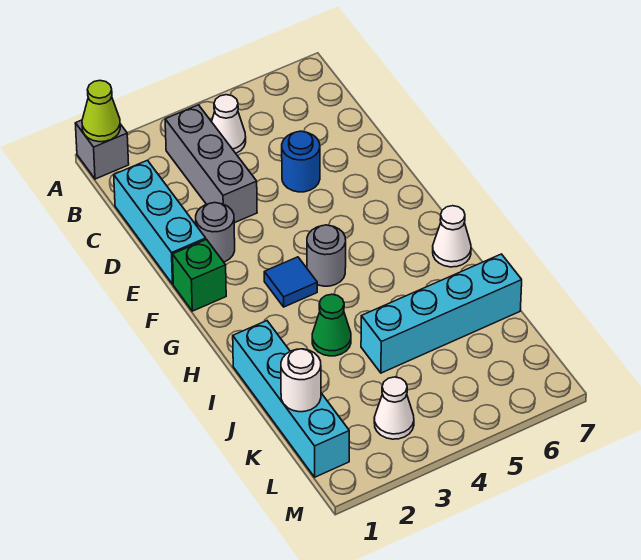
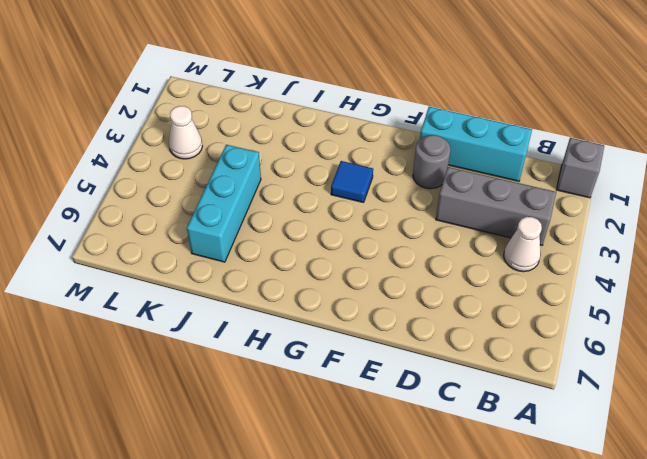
cyan brick J4:J6 level 1 -> cyan brick J4:J7 level 1
none -> blue round brick D5 level 1
none -> green brick F1 level 1
none -> grey round brick G4 level 1

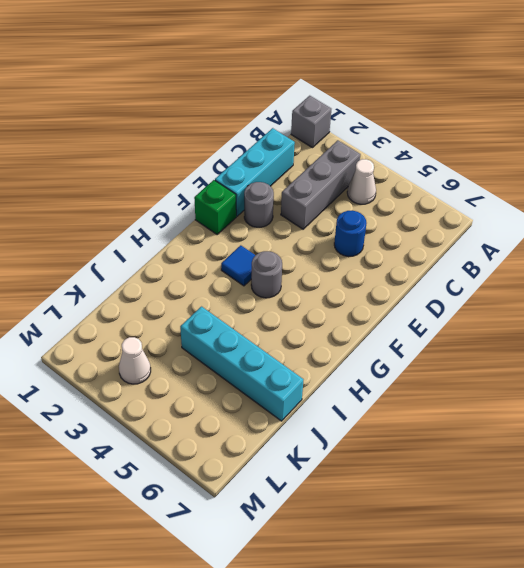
none -> white cone H7 level 1
none -> cyan brick I1:L1 level 1
none -> green cone I3 level 1

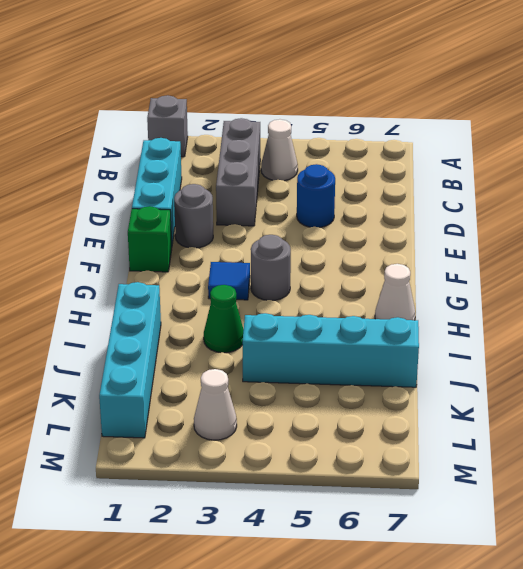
none -> lime cone A1 level 2
none -> white round brick K1 level 2

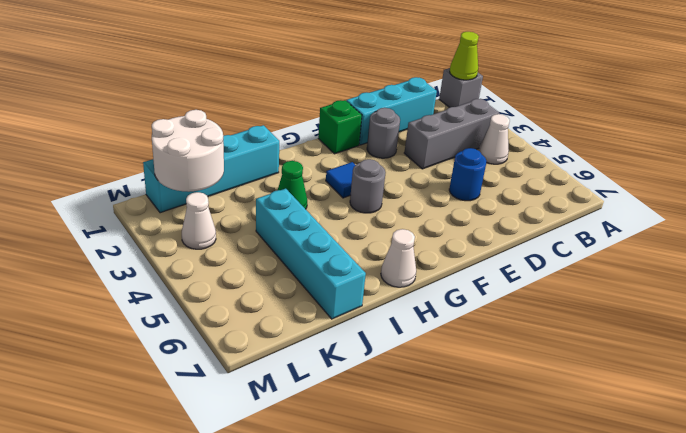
white round brick K1:L2 level 2 -> white round brick K1 level 2

